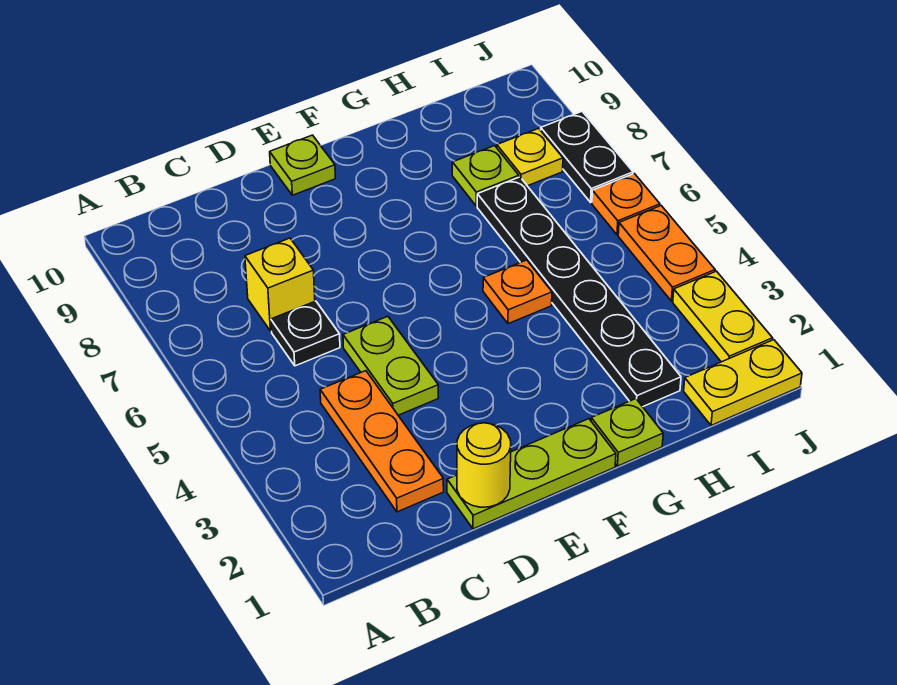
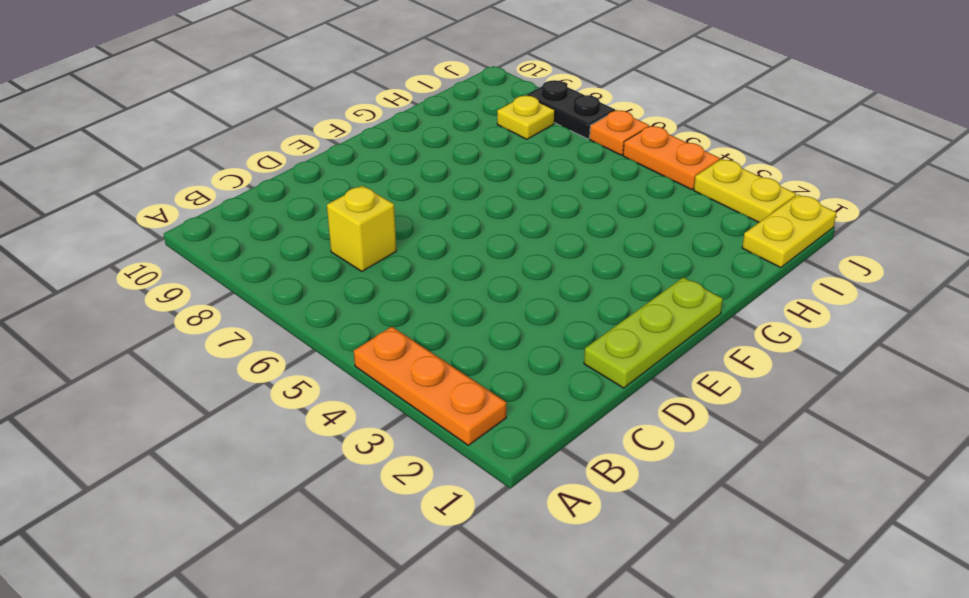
orange plate A2:A4 level 1 -> orange plate C2:C4 level 1
none -> black plate C6 level 1
none -> lime plate D4:D5 level 1
none -> lime plate E10 level 1

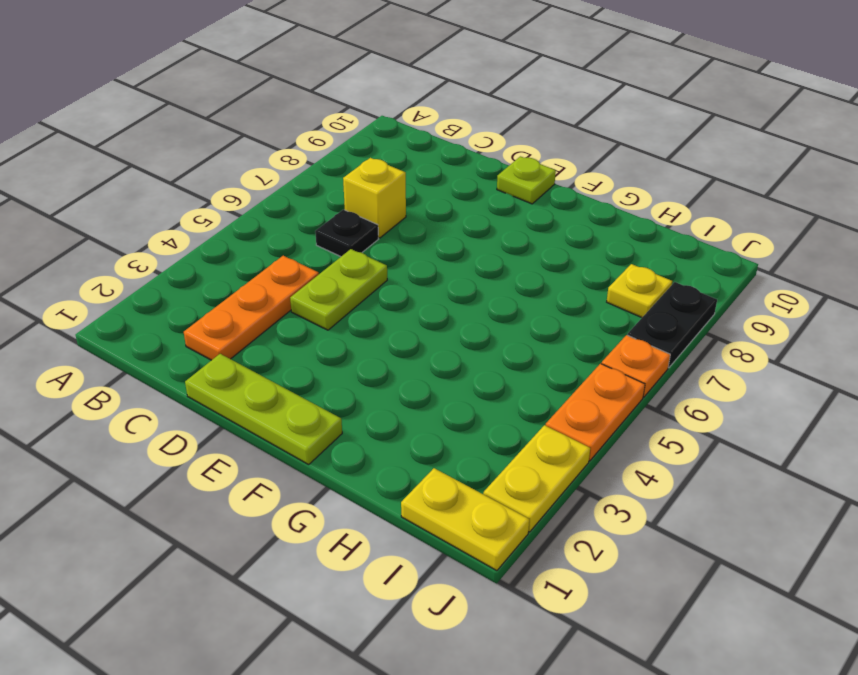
none -> lime plate G1 level 1
none -> orange plate G5 level 1
none -> black plate H2:H7 level 1

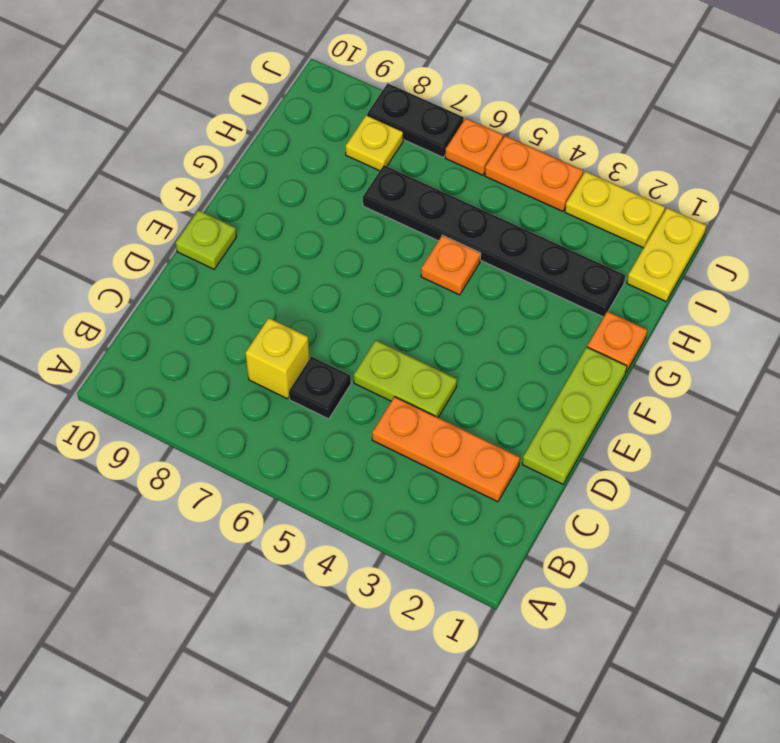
orange plate G1 level 1 -> lime plate G1 level 1
none -> lime plate H8 level 1
none -> yellow round brick D1 level 2

